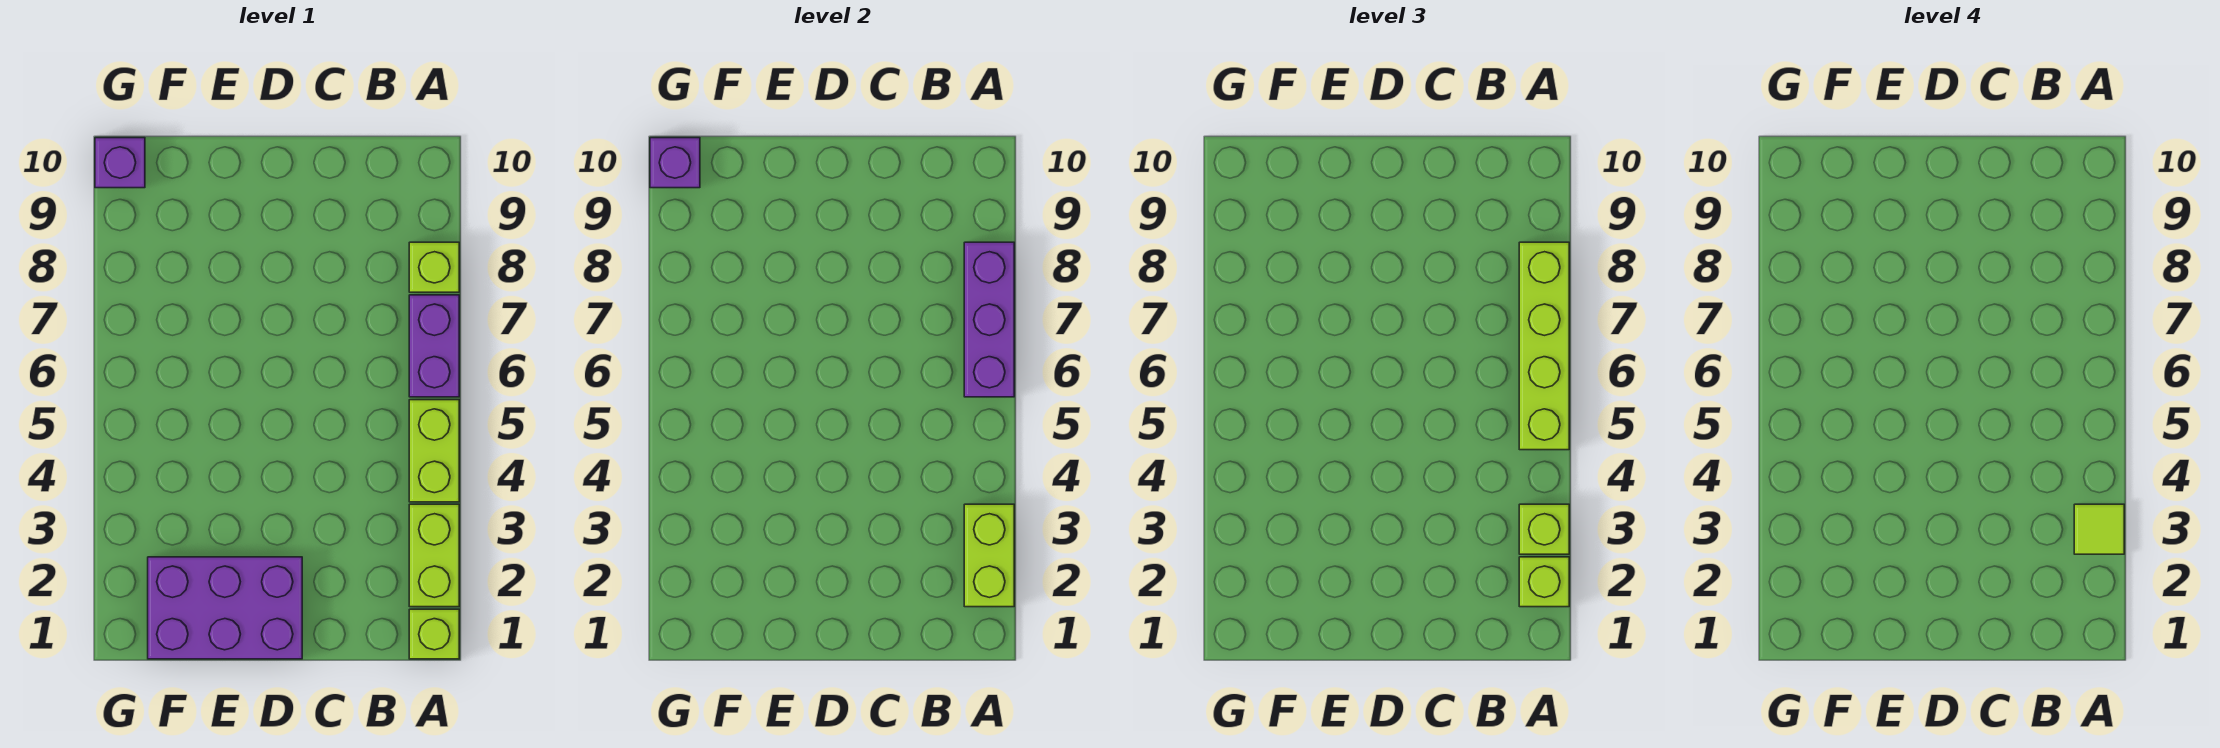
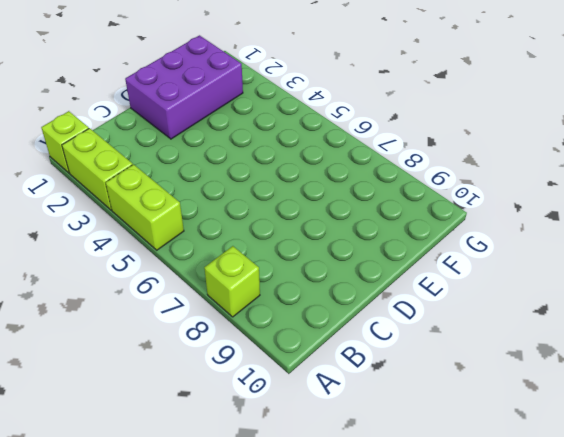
none -> purple brick A6:A7 level 1
none -> purple brick G10 level 1
none -> lime brick A2:A3 level 2

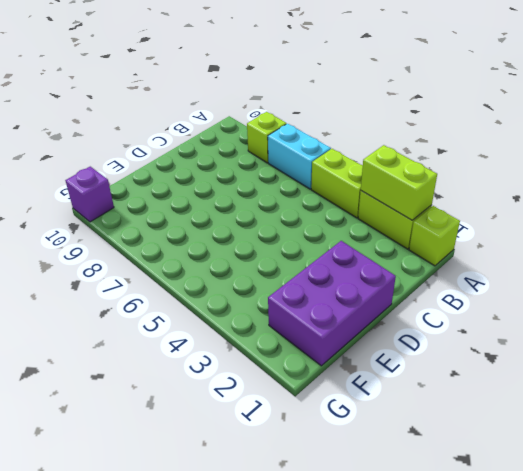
cyan brick A6:A7 level 1 -> purple brick A6:A7 level 1
none -> purple brick A6:A8 level 2
none -> purple brick G10 level 2
none -> lime brick A2 level 3

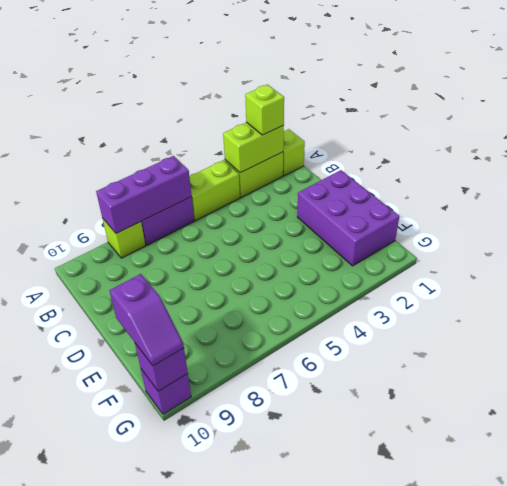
purple slope F10:G10 level 3 top F -> none
none -> lime brick A3 level 3
none -> lime brick A5:A8 level 3
none -> lime tile A3 level 4

